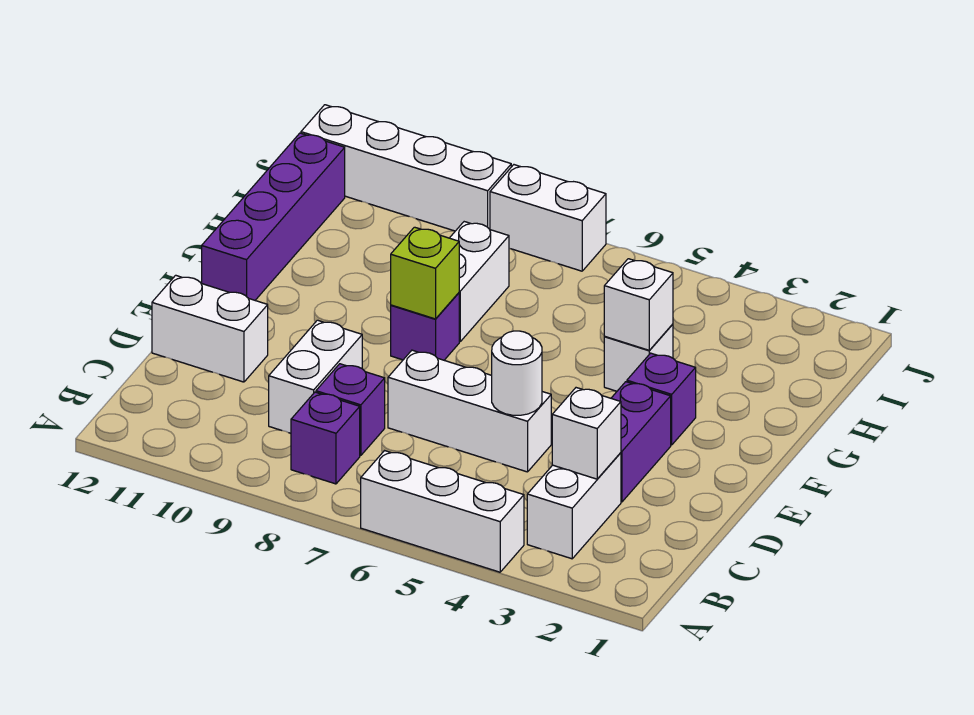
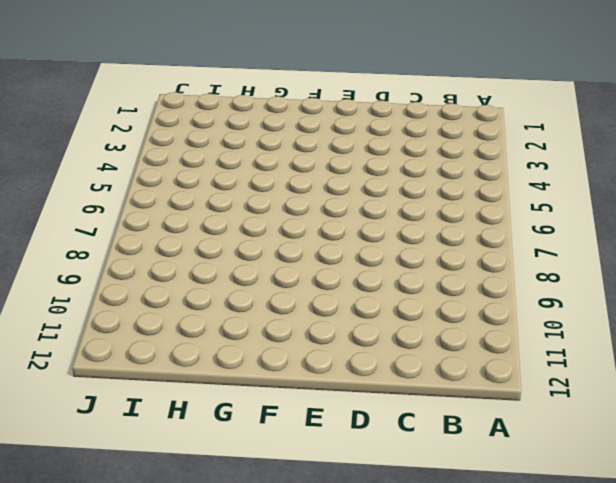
none -> white brick A4:A6 level 1
none -> white brick B3:C3 level 1
none -> purple brick B8 level 1

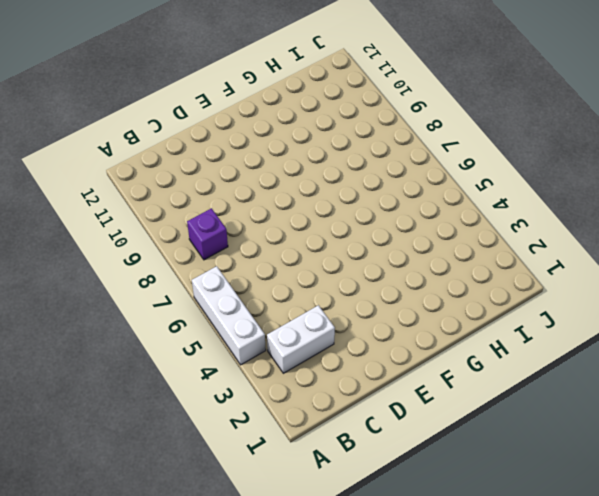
none -> purple brick C8 level 1
none -> white brick C9:D9 level 1
none -> purple brick D3:E3 level 1

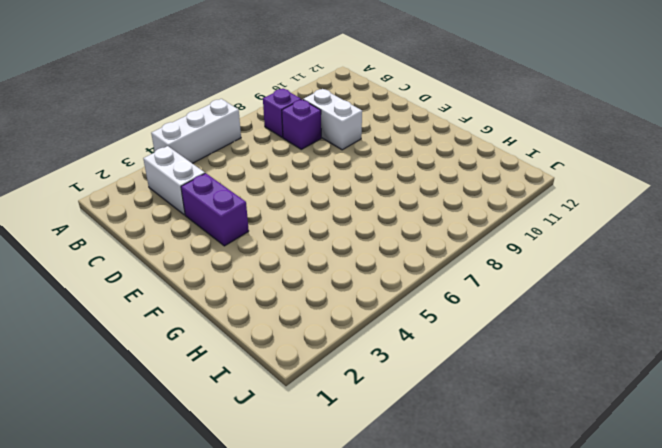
none -> white brick D5:D7 level 1
none -> white brick D11:D12 level 1
none -> purple brick F3 level 1

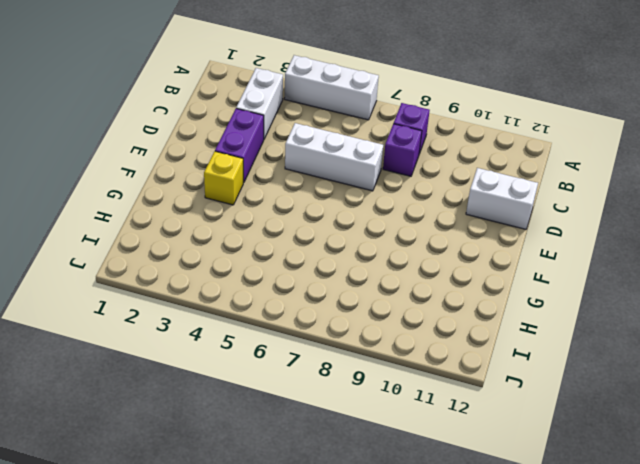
yellow brick F3 level 1 -> purple brick F3 level 1
none -> white brick C9:D9 level 1
none -> purple brick F8 level 1
none -> purple brick F12:I12 level 1

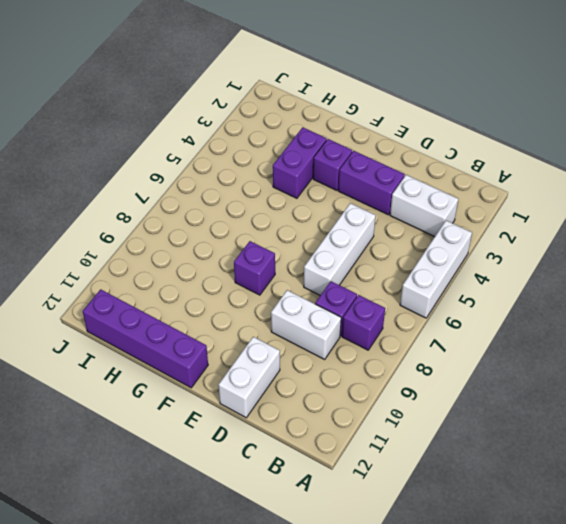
purple brick G3:G4 level 1 -> white brick G4 level 1
none -> white brick G8:H8 level 1
none -> white brick J7:J8 level 1
none -> white brick J9:J12 level 1

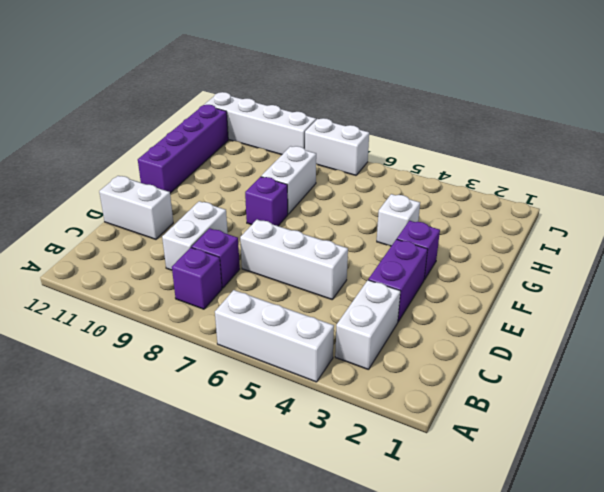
none -> white brick C3 level 2
none -> white round brick D5 level 2
none -> lime brick F8 level 2

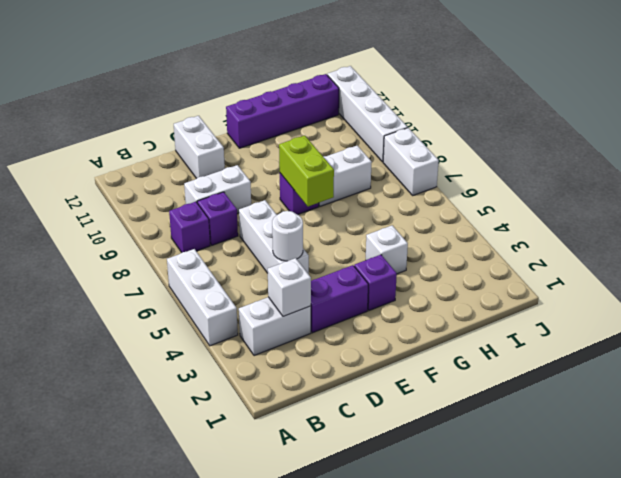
lime brick F7:F8 level 2 -> lime brick F8 level 2
none -> white brick G4 level 2

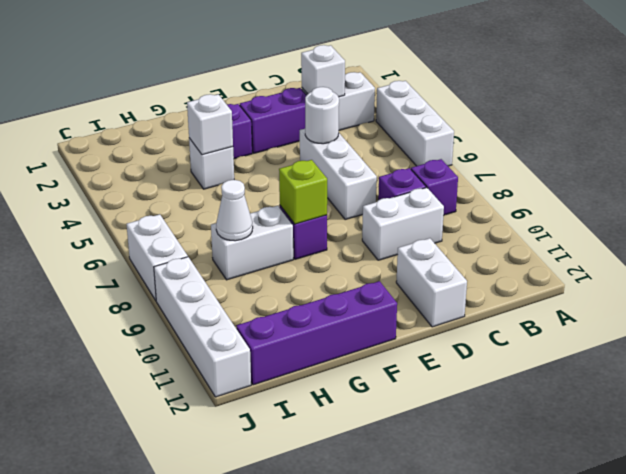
white cone H8 level 2 -> none

